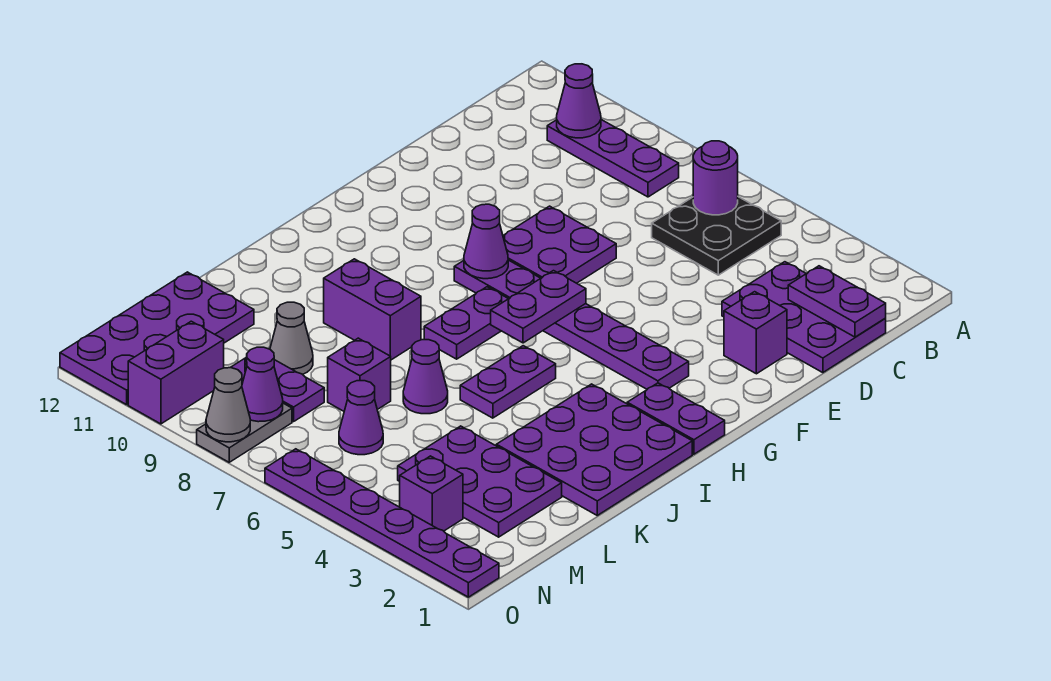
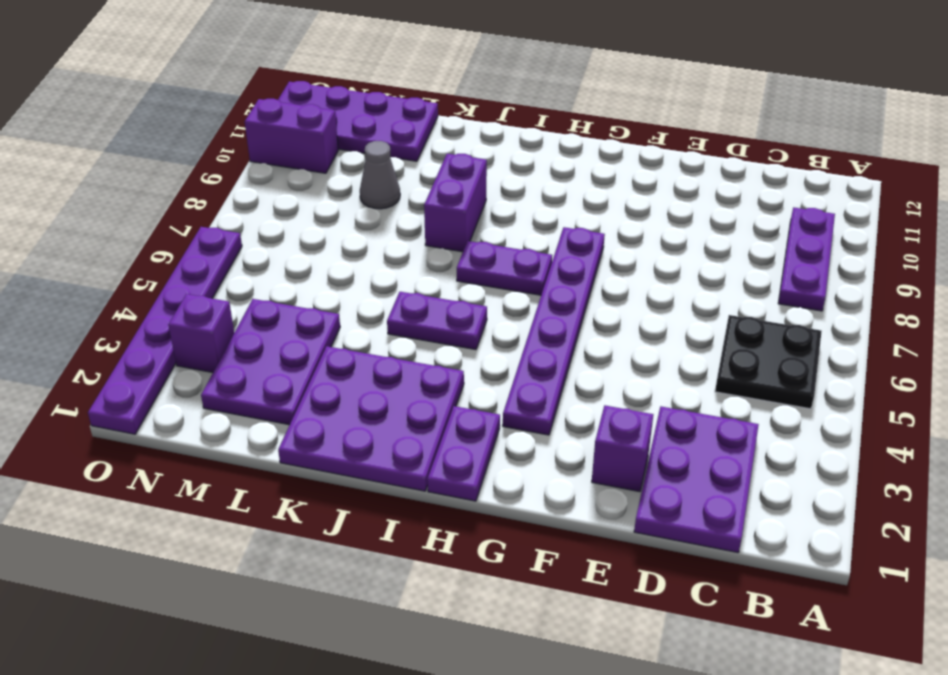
none -> purple plate E7:F8 level 1
none -> purple cone K6 level 1
none -> purple brick L7 level 1

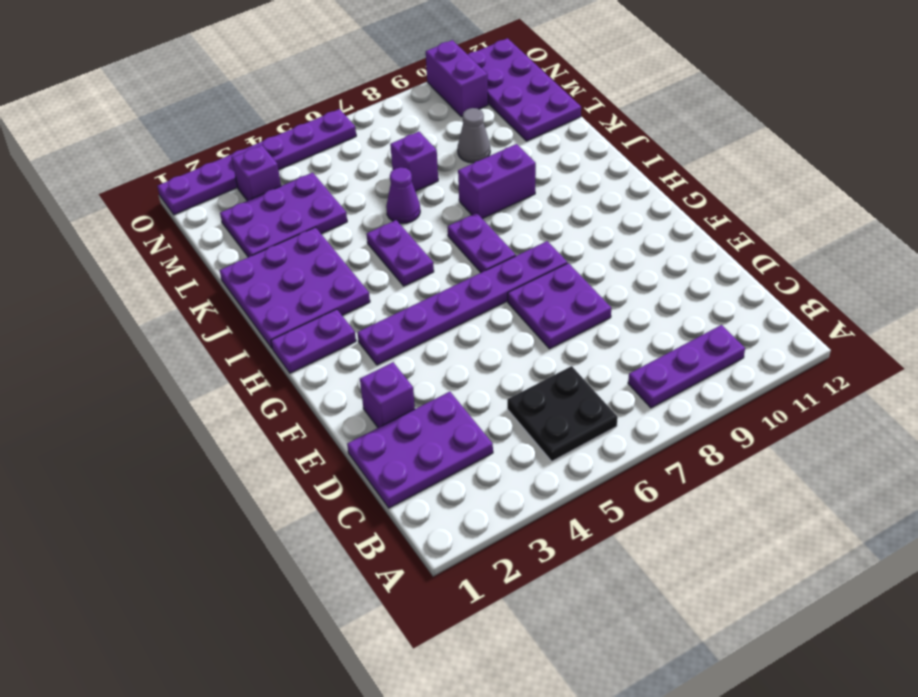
none -> purple cone M6 level 1
none -> purple plate M8:M9 level 1
none -> grey plate N8:O8 level 1

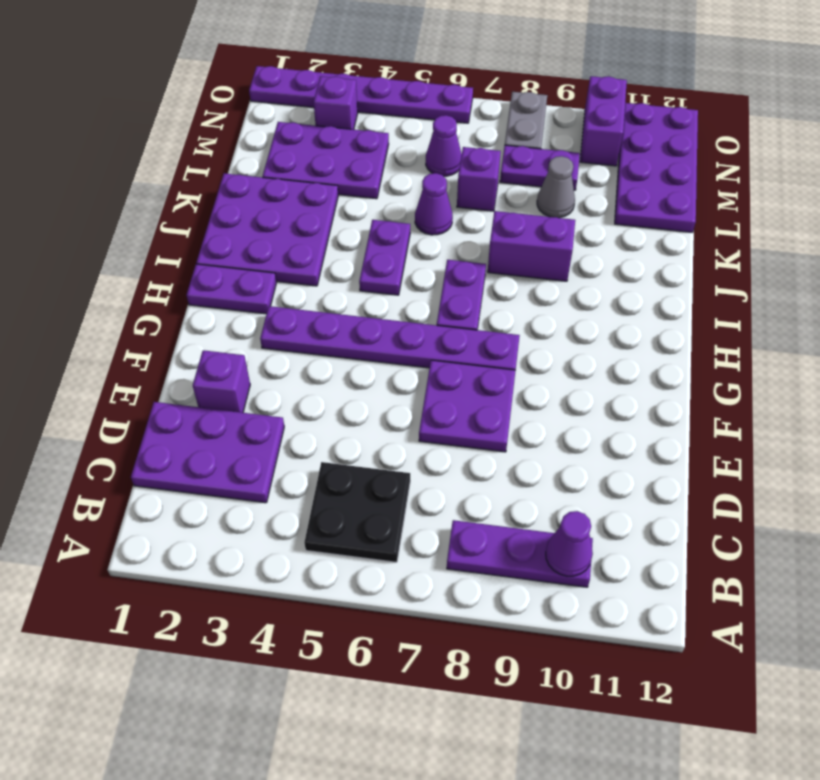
none -> purple round brick B6 level 2
none -> purple plate C1:C2 level 2
none -> purple plate G6:H6 level 2

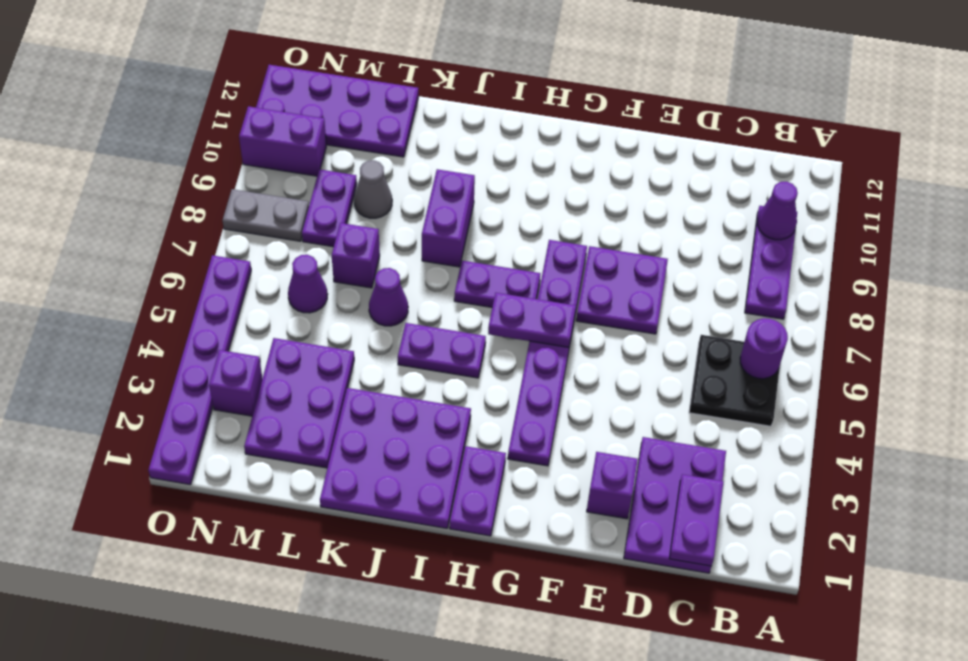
none -> purple cone G8 level 2
none -> purple cone N8 level 2
none -> grey cone O8 level 2

